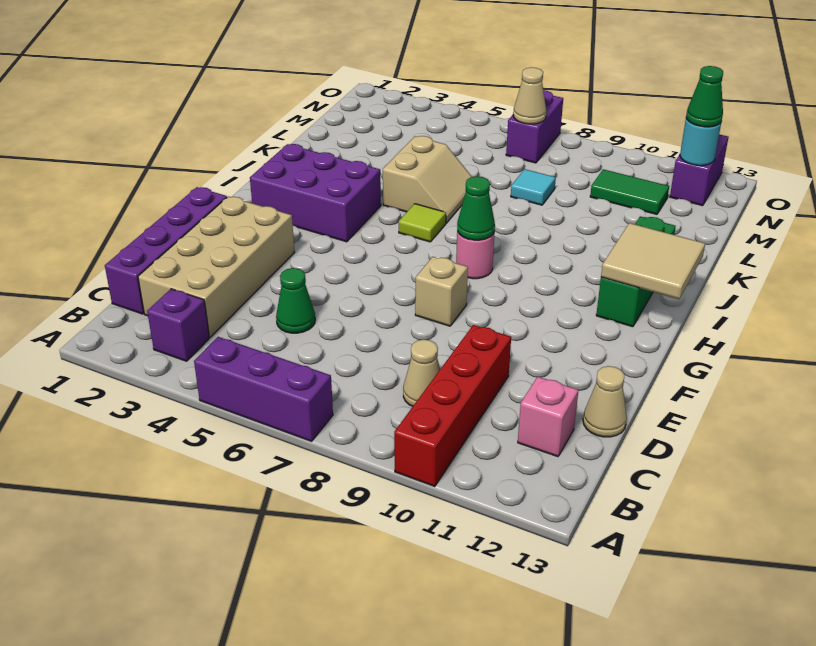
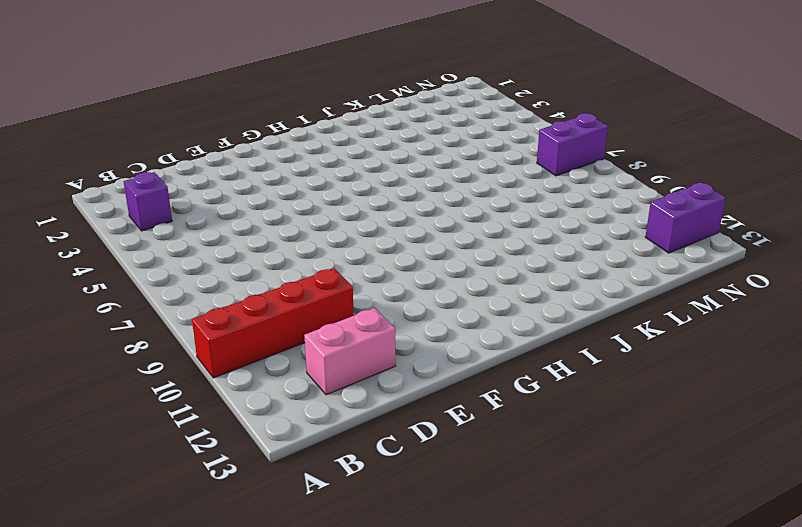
pink brick C12:D12 level 1 -> pink brick C12 level 1
none -> purple brick A5:A7 level 1
none -> purple brick C1:F1 level 1
none -> tan brick C2:F3 level 1

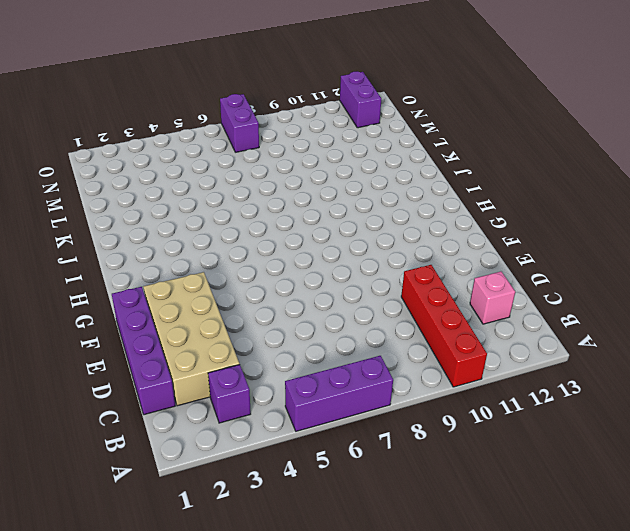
none -> tan cone C9 level 1
none -> green cone D5 level 1
none -> tan cone D13 level 1

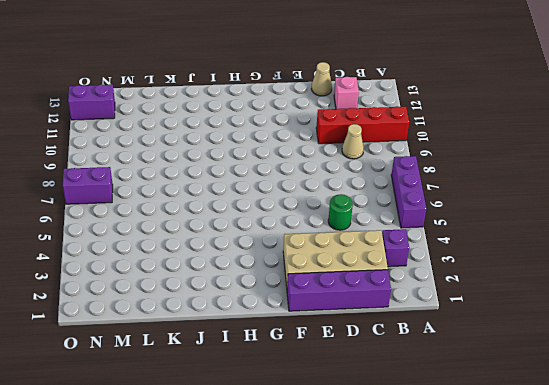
green round brick D5 level 1 -> green cone D5 level 1
none -> tan brick F8 level 1
none -> purple brick H2:I4 level 1
none -> pink round brick H8 level 1

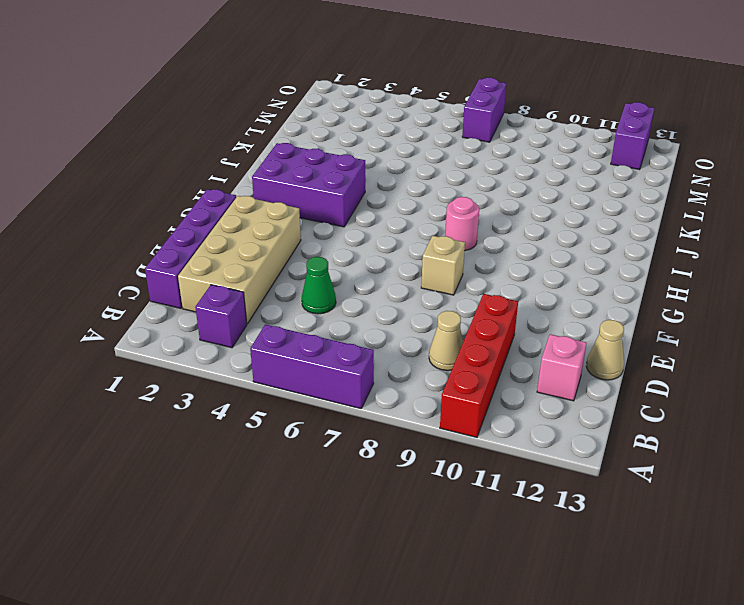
none -> green brick H12:J12 level 1
none -> lime tile I6 level 1
none -> tan slope J5:K6 level 1 top 5

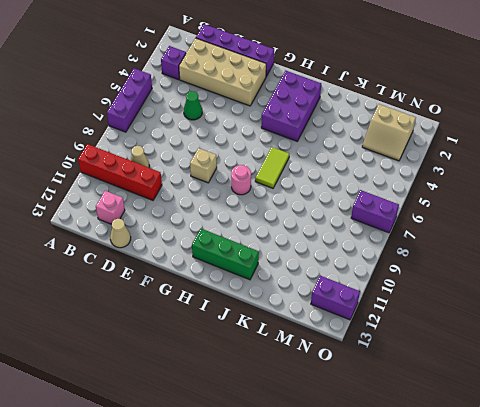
lime tile I6:I7 level 1 -> lime tile I6 level 1
tan slope M2:N3 level 1 top 2 -> tan slope J5:K6 level 1 top 5
none -> cyan tile L8 level 1
none -> green tile M10:M11 level 1
none -> green cone H8 level 2

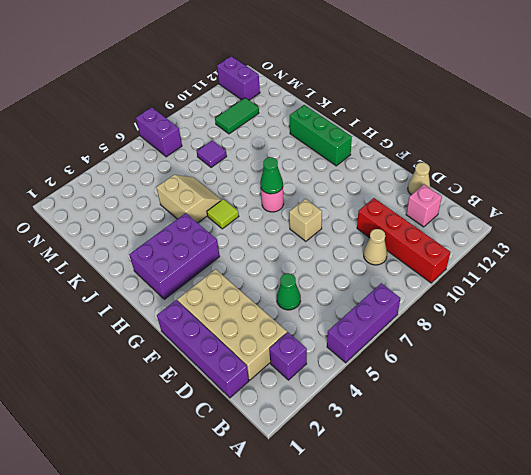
purple tile L8 level 1 -> cyan tile L8 level 1
none -> tan tile H12:I13 level 2
none -> tan cone N7 level 2
none -> cyan round brick N12 level 2

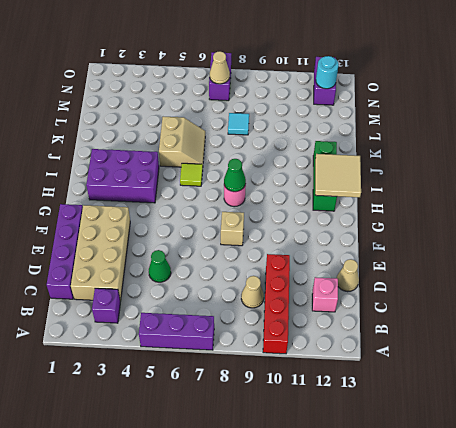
none -> green tile M10:M11 level 1
none -> green cone N12 level 3

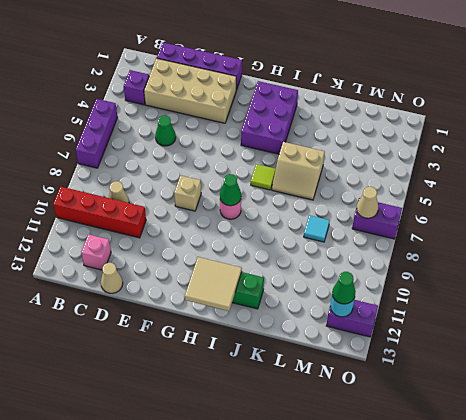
none -> green tile M10:M11 level 1

